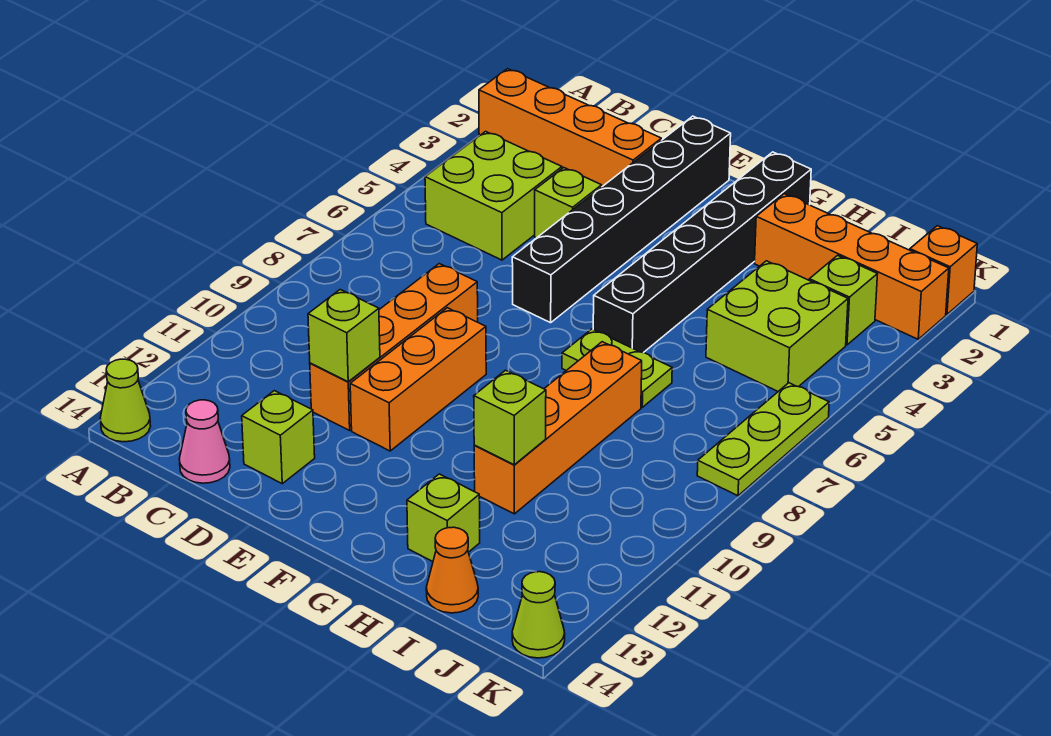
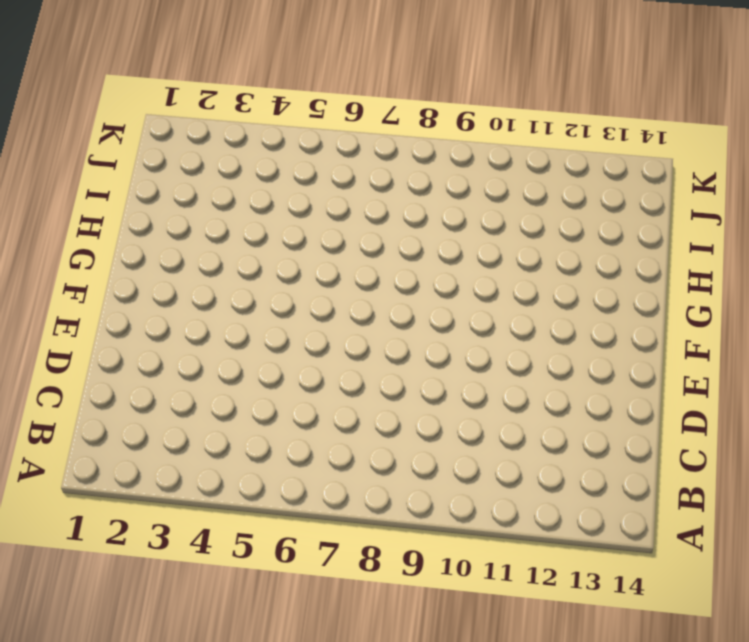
none -> orange brick A2:D2 level 1
none -> lime cone A14 level 1
none -> lime brick B4:C5 level 1

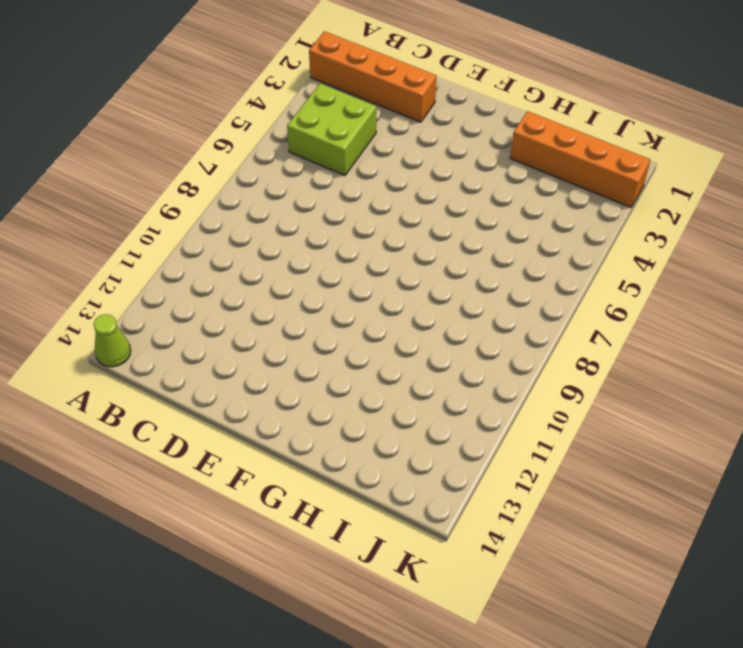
none -> pink cone C14 level 1
none -> lime brick D4 level 1
none -> orange brick D8:D11 level 1

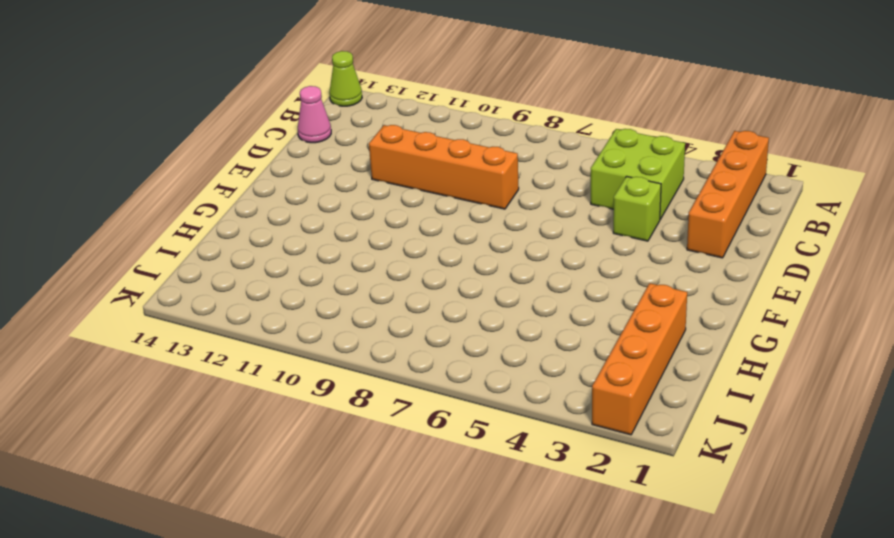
none -> lime brick D13 level 1
none -> black brick E1:E6 level 1
none -> orange brick E9:E11 level 1

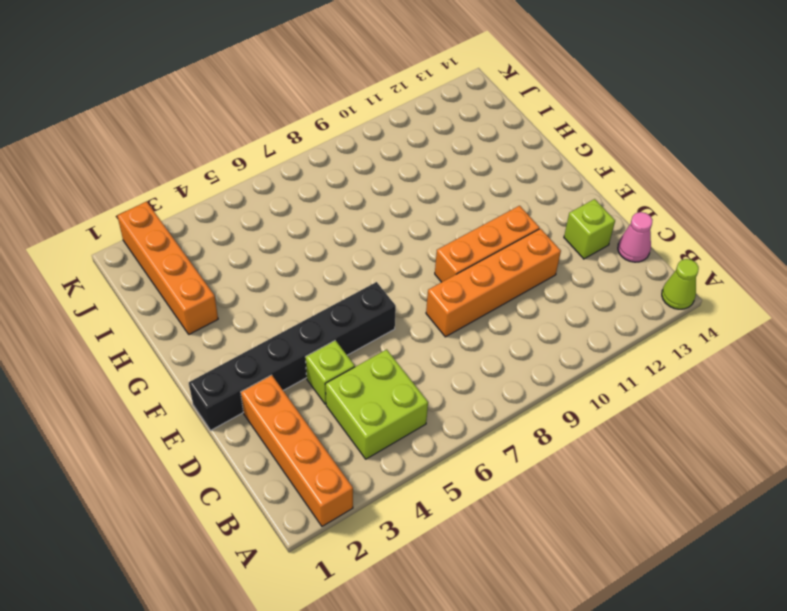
none -> black brick G1:G6 level 1
none -> lime plate G7:H7 level 1
none -> orange brick H8:H11 level 1

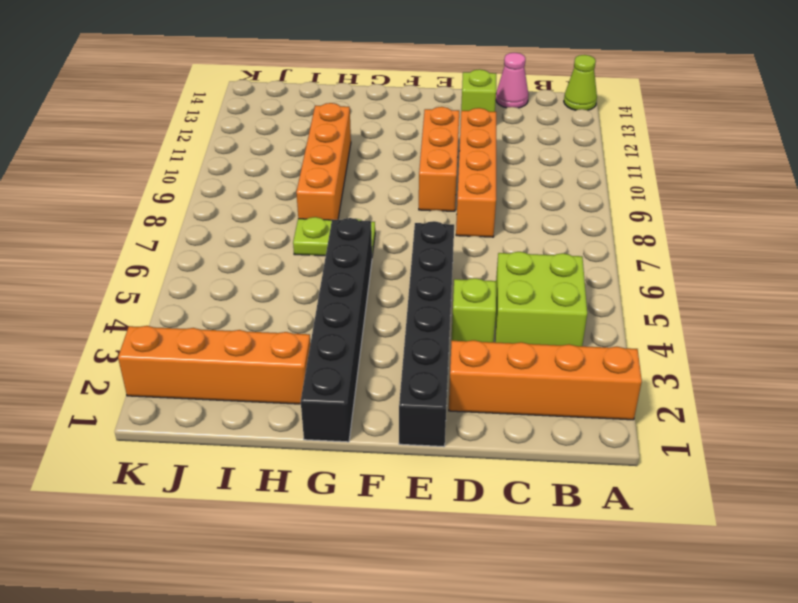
none -> lime brick H13 level 1
none -> lime brick I4:J5 level 1
none -> orange cone I14 level 1

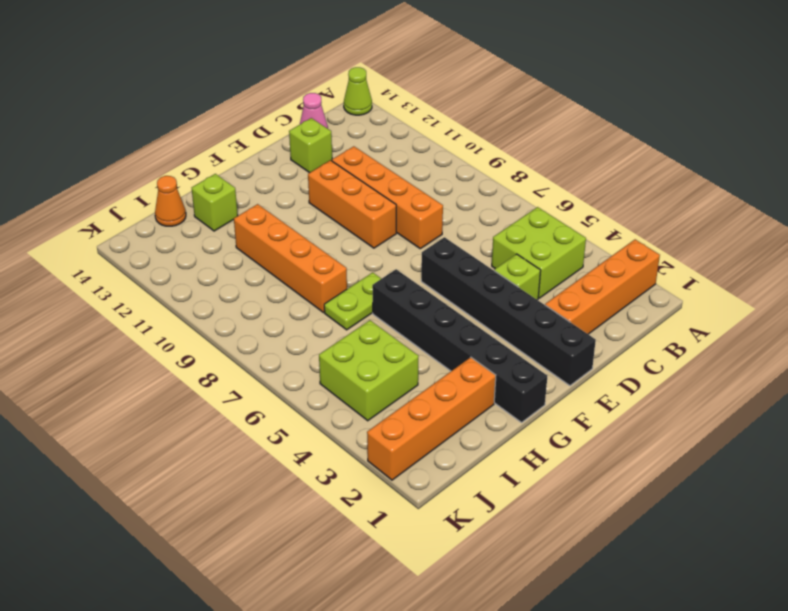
none -> lime brick J3 level 1
none -> orange brick K1 level 1
none -> lime plate K6:K8 level 1

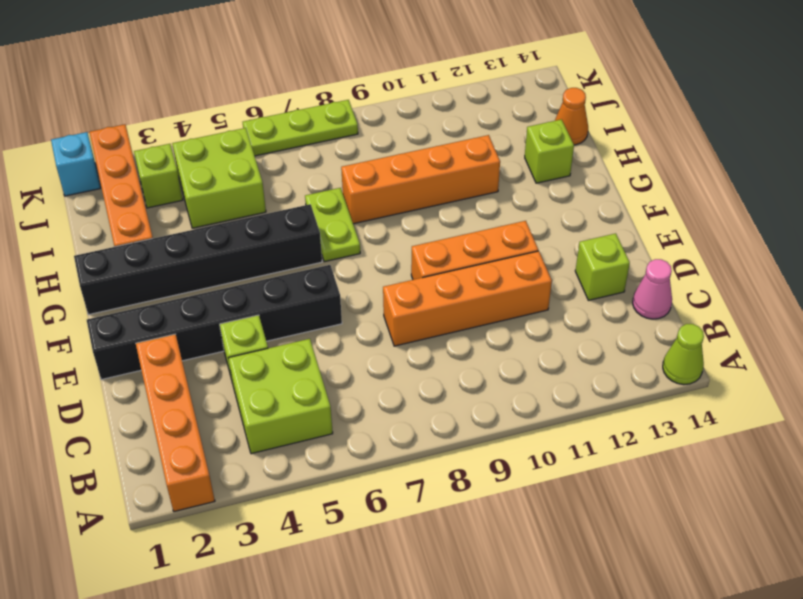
cyan brick K1 level 1 -> orange brick K1 level 1
none -> lime cone K14 level 1
none -> lime brick D11 level 2
none -> lime brick H11 level 2

